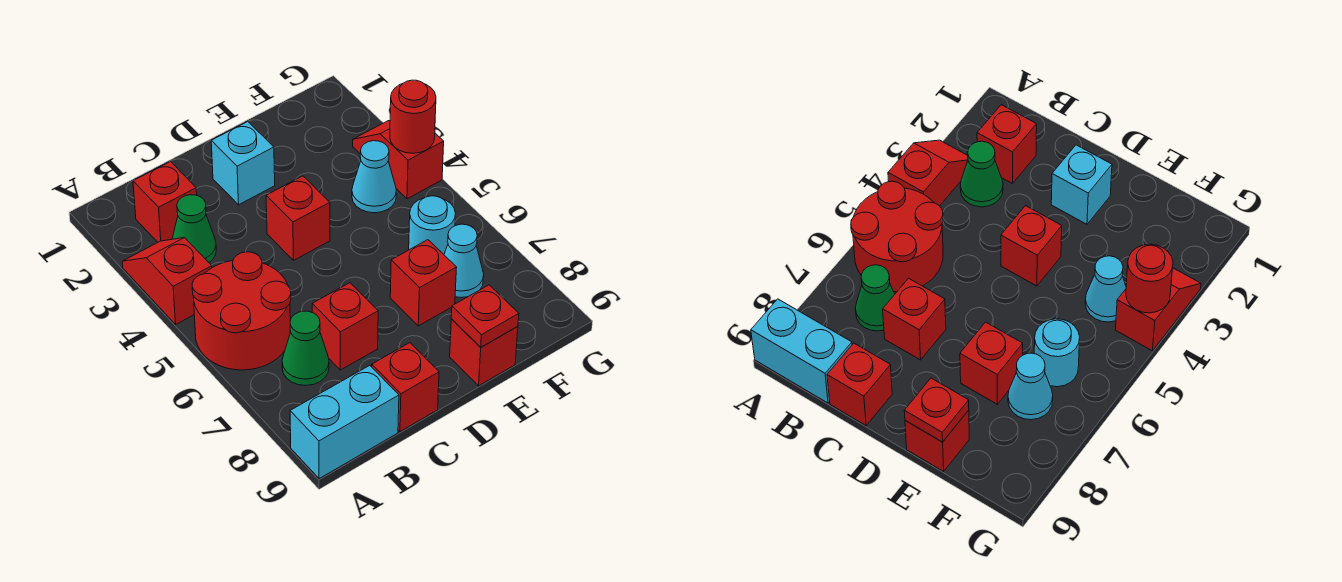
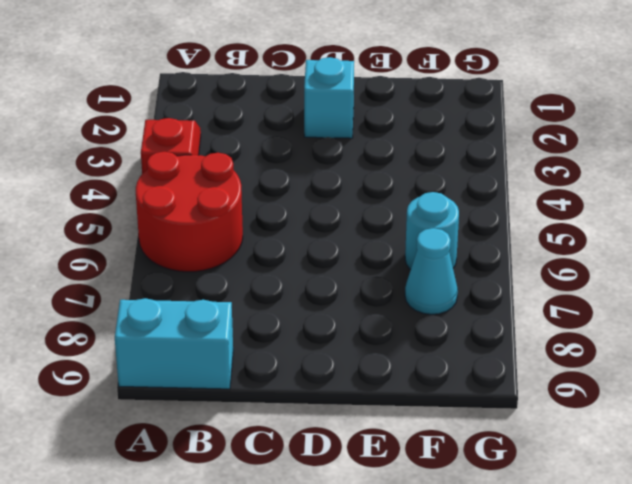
none -> red brick B2 level 1
none -> green cone B3 level 1
none -> green cone B7 level 1

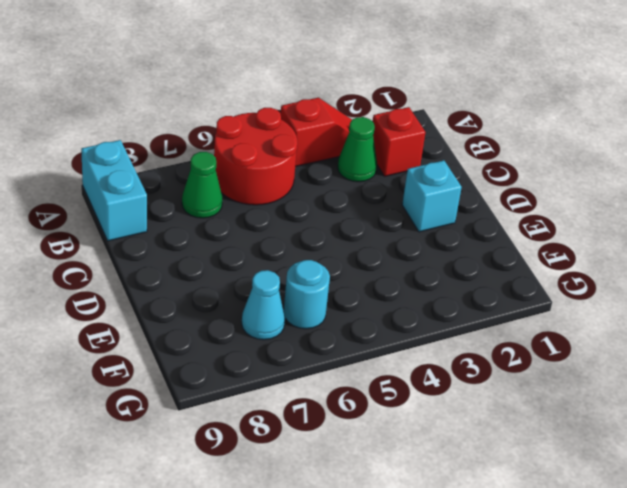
none -> red brick C7 level 1
none -> red brick C9 level 1
none -> red brick D4 level 1

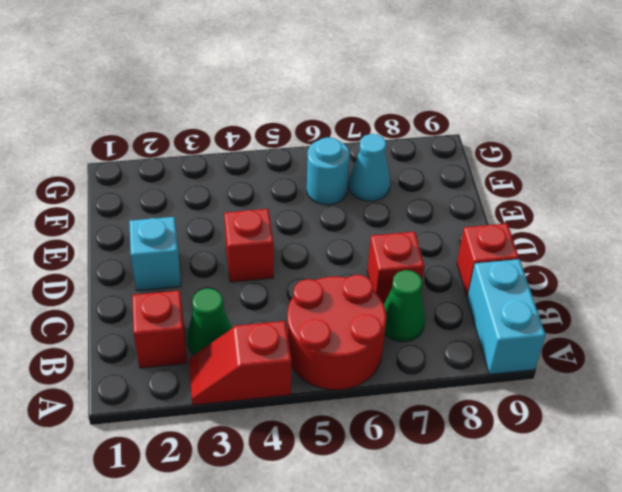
none -> red brick E7 level 1
none -> red brick E9 level 1
none -> cyan cone F4 level 1

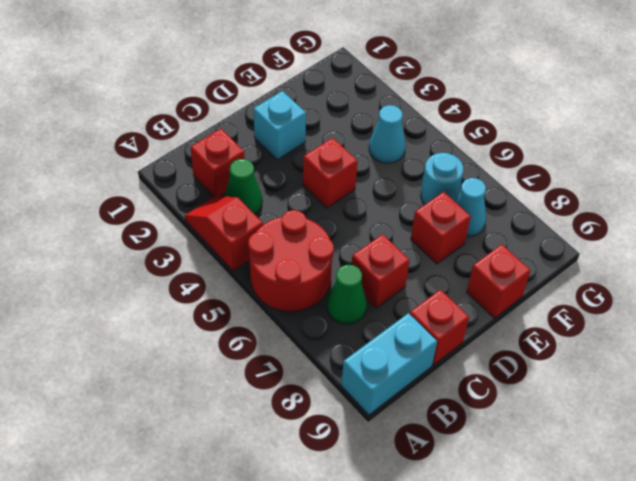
none -> red slope G3:G4 level 1 top 4
none -> red plate E9 level 2
none -> red round brick G4 level 2

